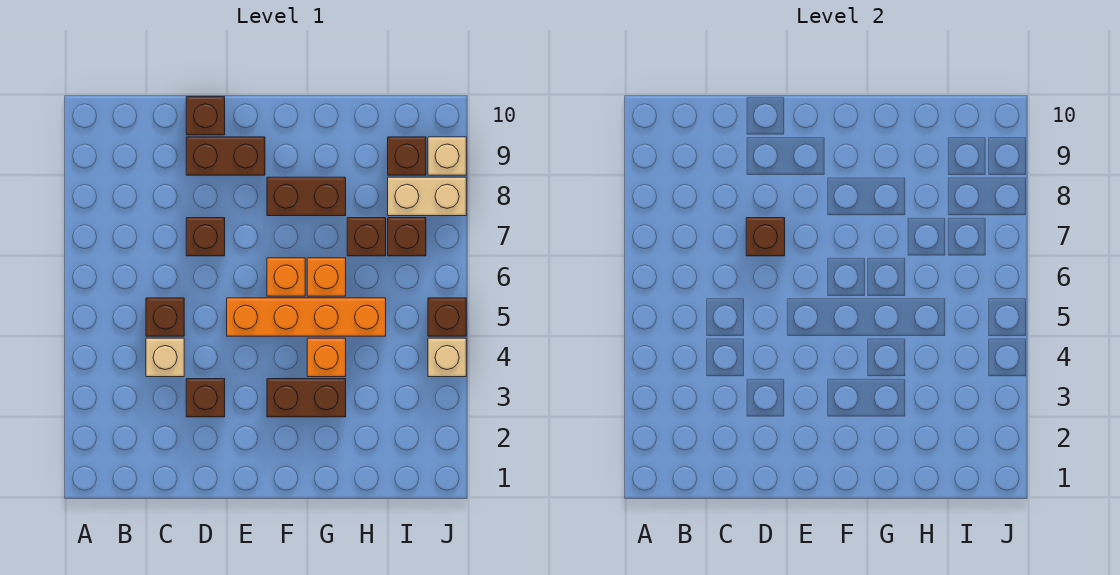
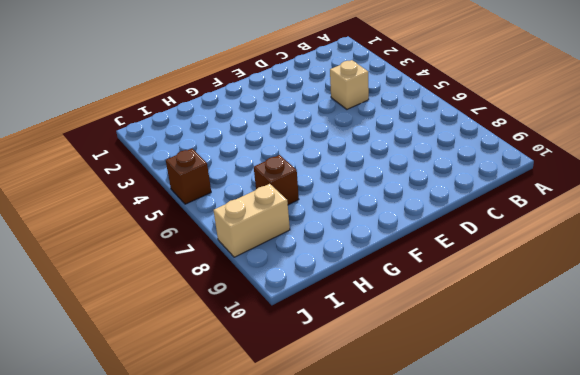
none -> brown brick C5 level 1
none -> brown brick D3 level 1
none -> brown brick D7 level 1

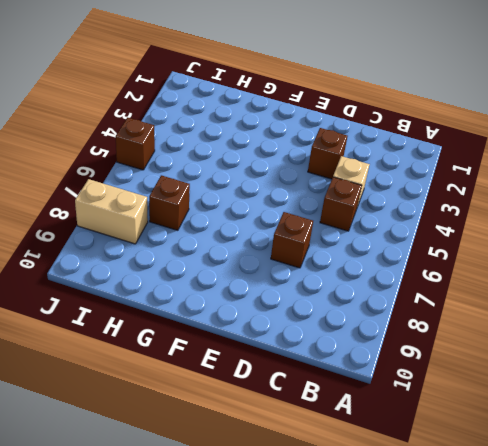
none -> brown brick D9:E9 level 1
none -> brown brick D10 level 1
none -> orange brick E5:H5 level 1

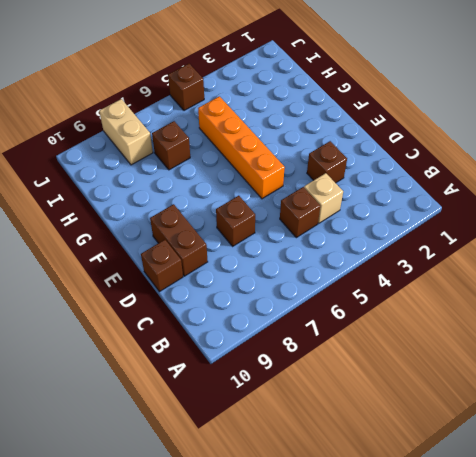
none -> brown brick F3:G3 level 1
none -> orange brick F6 level 1
none -> brown brick F8:G8 level 1

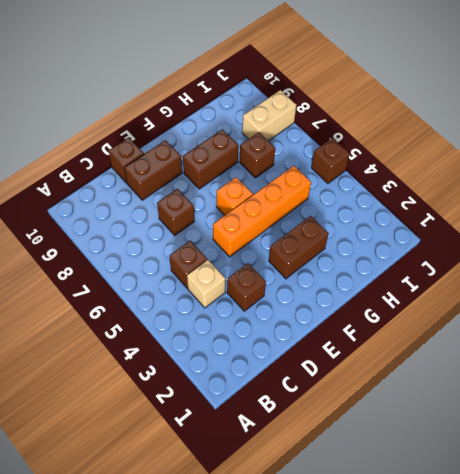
none -> orange brick G4 level 1
none -> orange brick G6 level 1
none -> brown brick I7 level 1

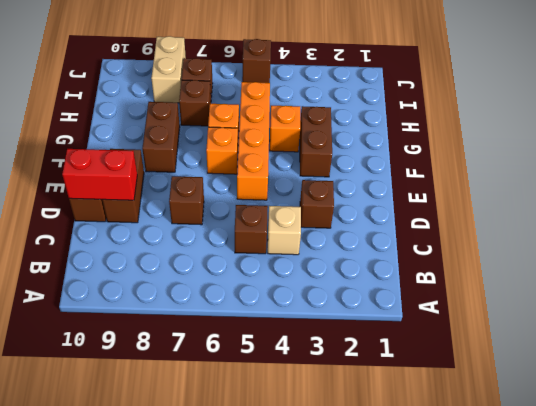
red brick D9:D10 level 2 -> none
none -> brown brick I9 level 1
none -> tan brick J4 level 1
none -> tan brick J9 level 1

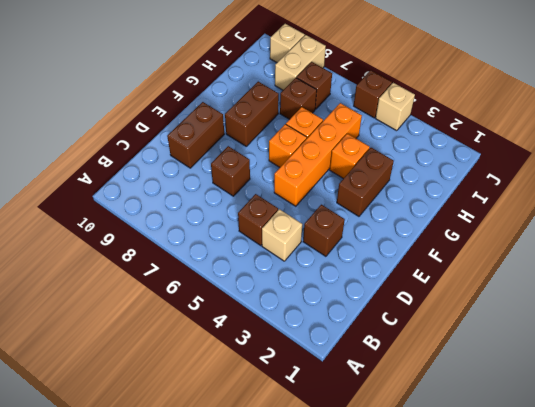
none -> brown brick D10 level 1
none -> brown brick I9 level 1
none -> brown brick D7 level 2

